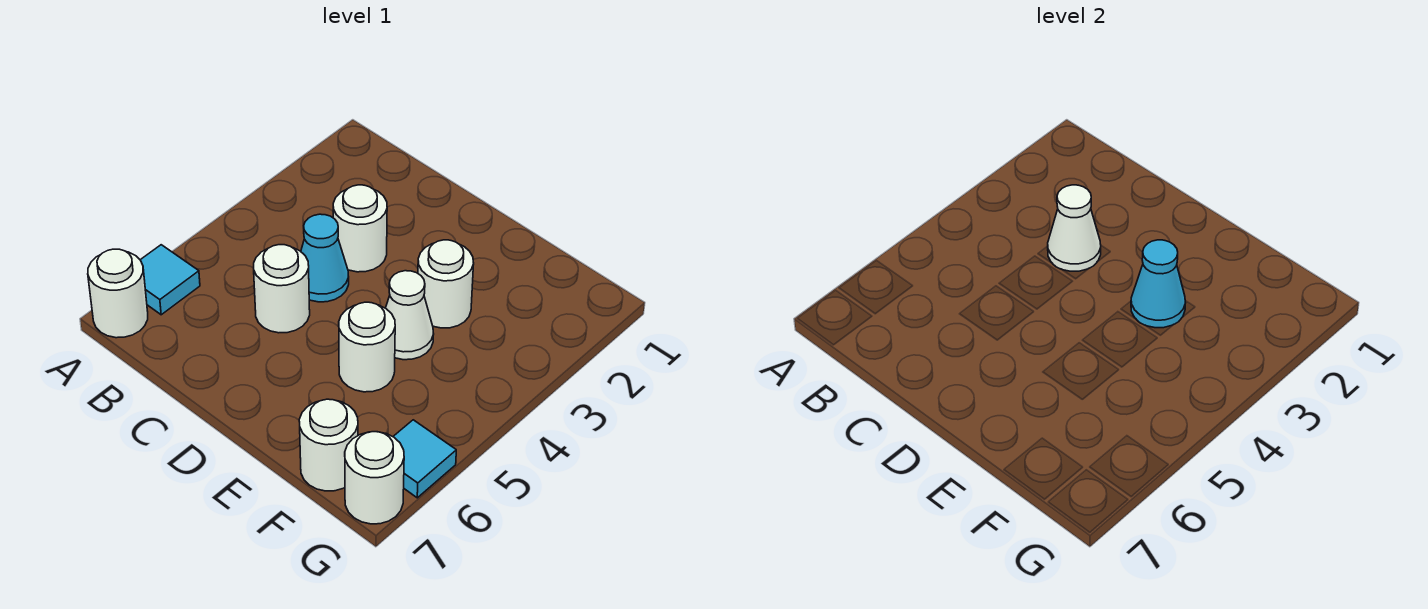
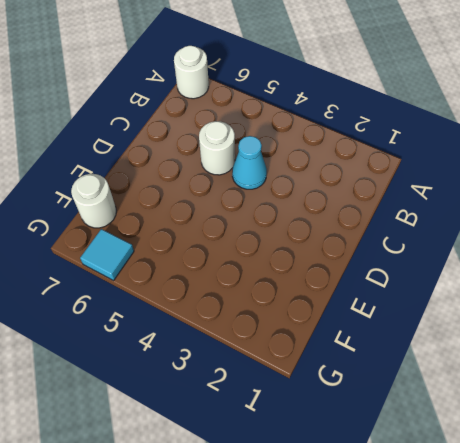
none -> cyan tile A6 level 1
none -> white round brick C3 level 1
none -> white round brick E3 level 1

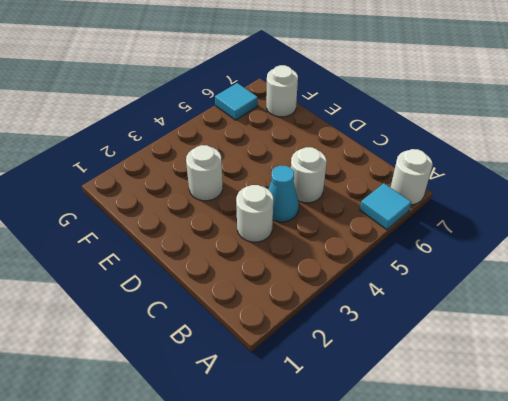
none -> white cone E4 level 1
none -> white round brick E5 level 1
none -> white round brick G7 level 1

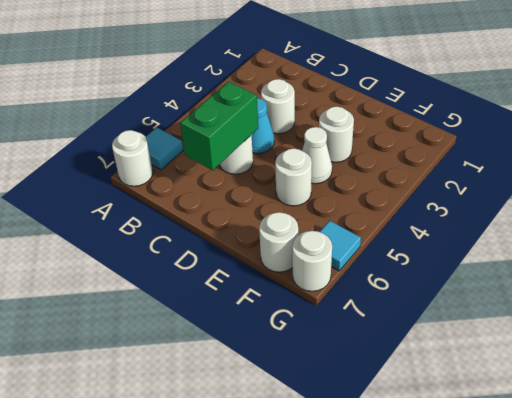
green brick C5:C6 level 2 -> none
none -> white cone C3 level 2
none -> cyan cone E3 level 2

